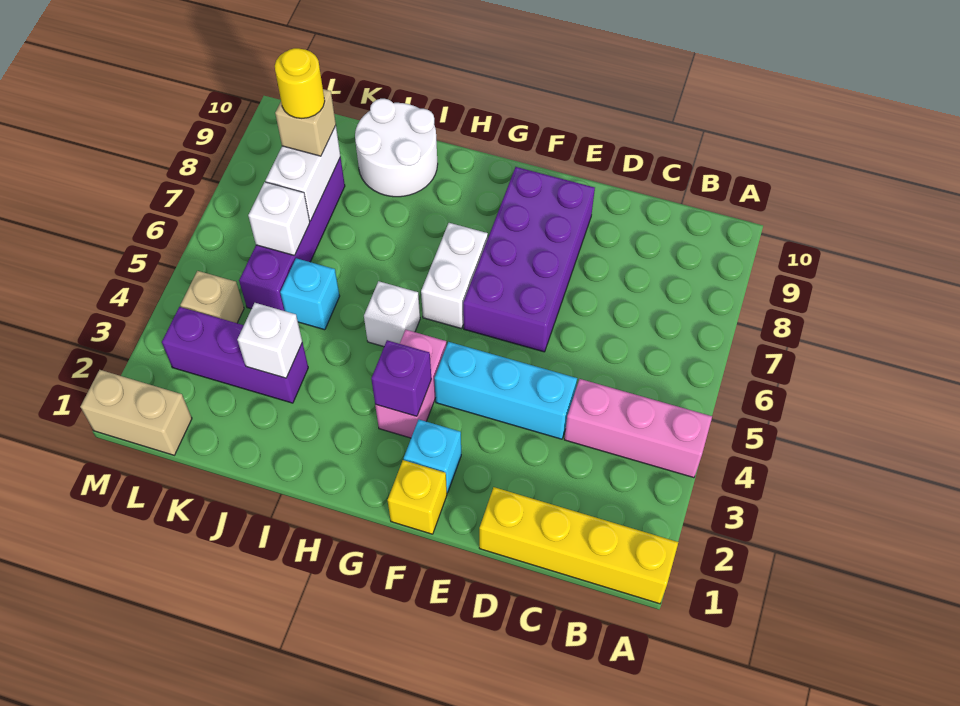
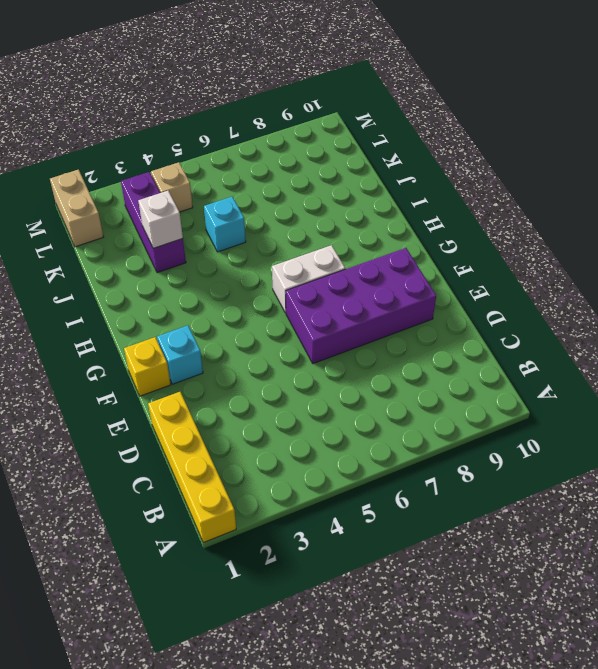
none -> pink brick A4:C4 level 1
none -> cyan brick D4:F4 level 1
none -> pink brick G3:G4 level 1

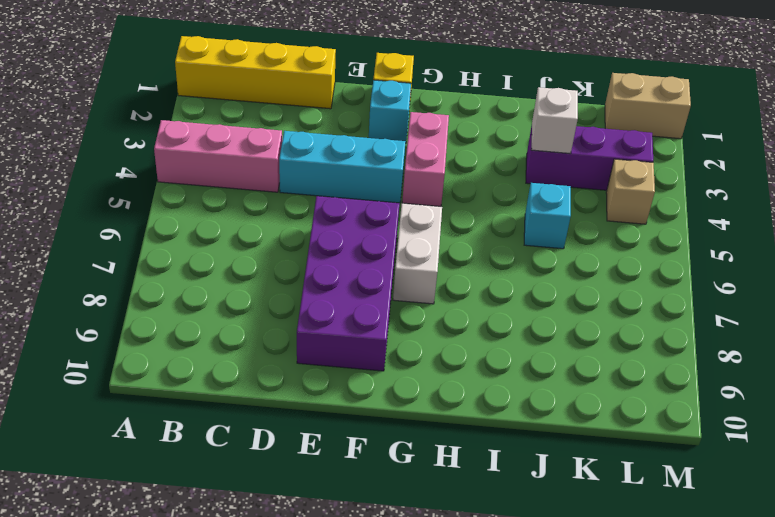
none -> white brick H5 level 1
none -> white round brick I9:J10 level 1
none -> purple brick K5:K8 level 1

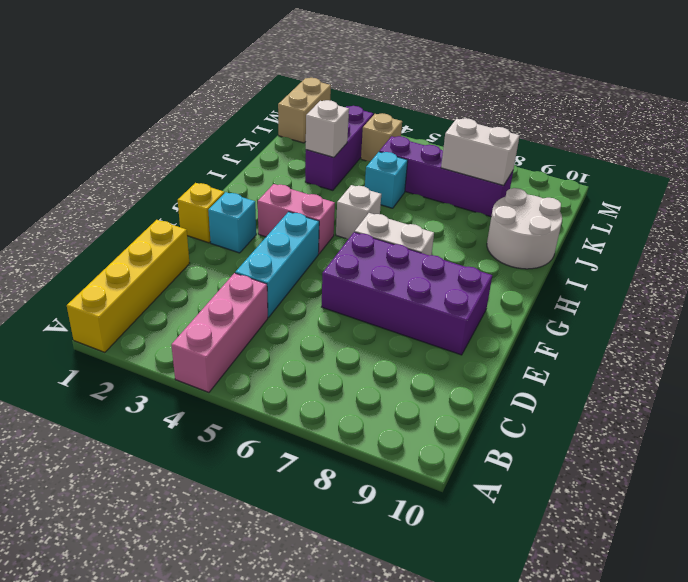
none -> purple brick G3 level 2
none -> white brick K6 level 2
none -> tan brick K8 level 3

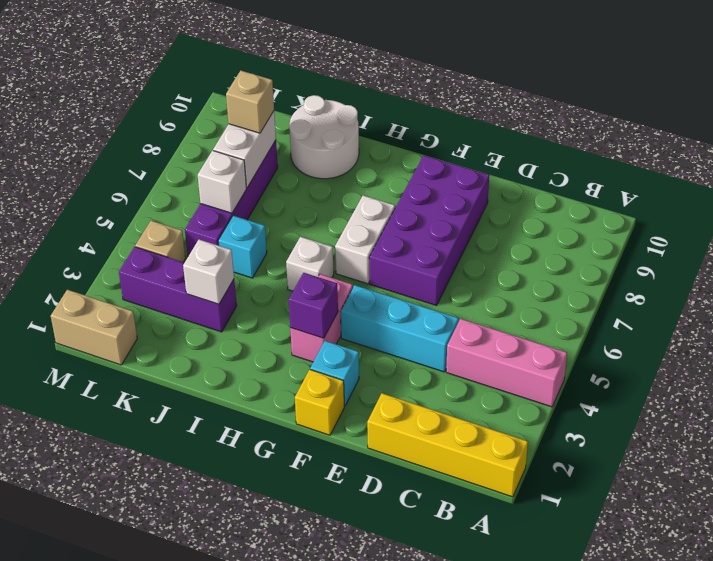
none -> yellow round brick K8 level 4

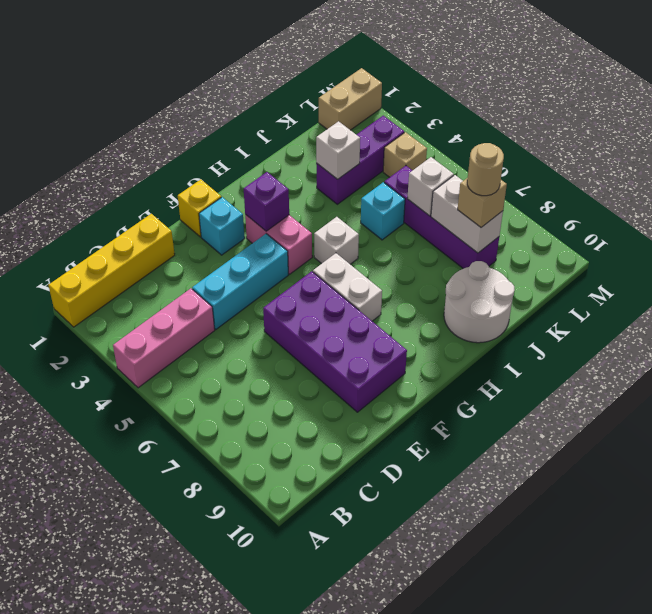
tan round brick K8 level 4 -> yellow round brick K8 level 4

